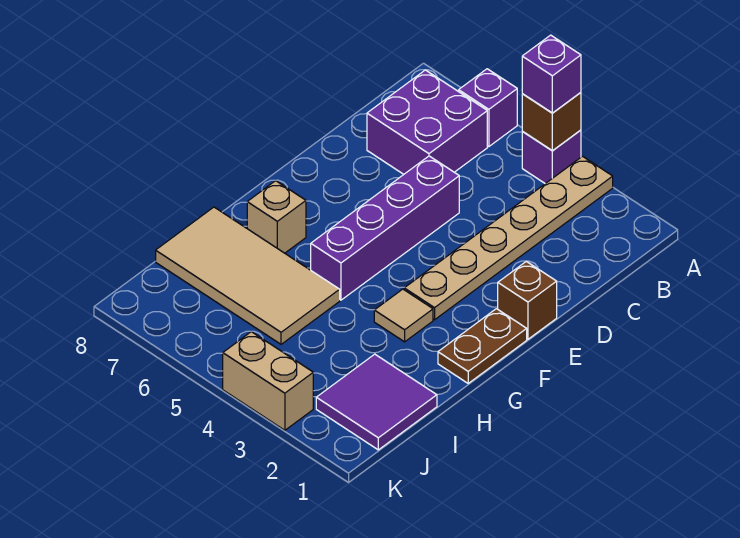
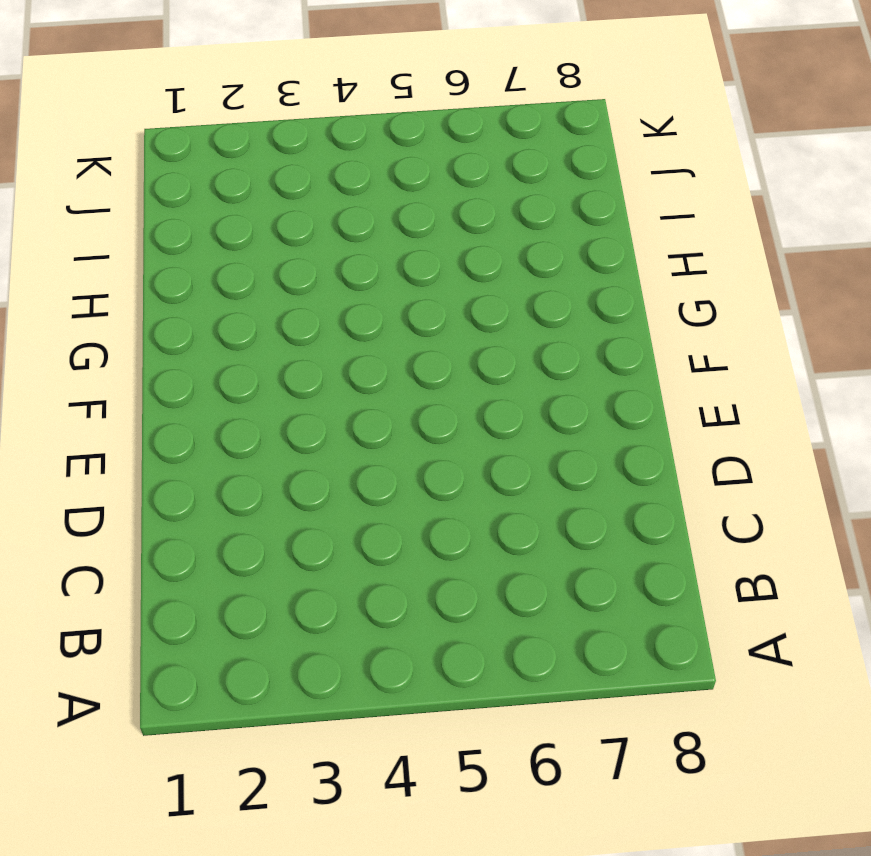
none -> tan plate A3:F3 level 1
none -> purple brick A4 level 1
none -> purple brick A6 level 1

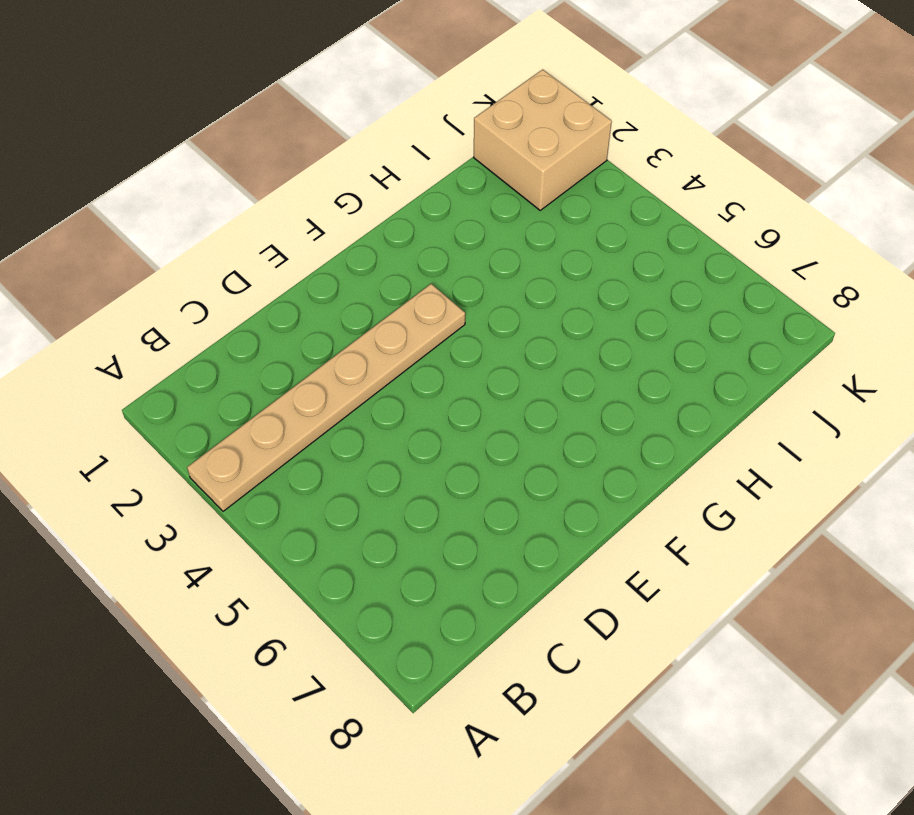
tan brick J1:K2 level 1 -> purple tile I1:J2 level 1
none -> purple brick A4 level 1
none -> purple brick A6 level 1
none -> purple brick B6:C7 level 1

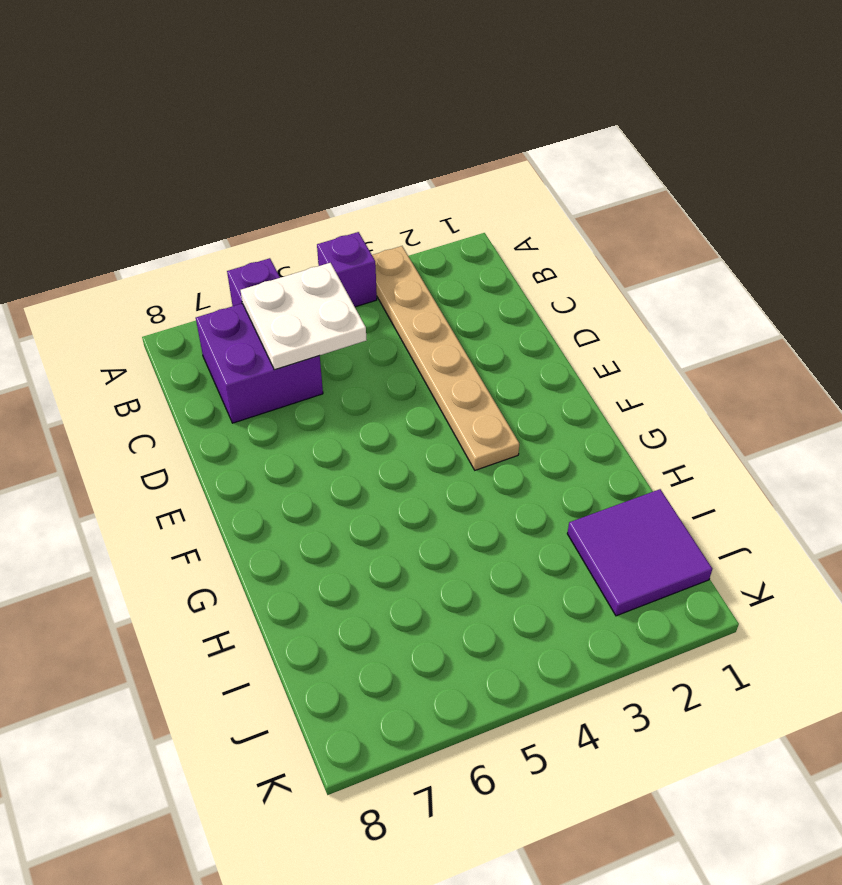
white plate B5:C6 level 2 -> none
none -> purple brick D5:G5 level 1
none -> brown brick E1 level 1
none -> brown plate F1:G1 level 1

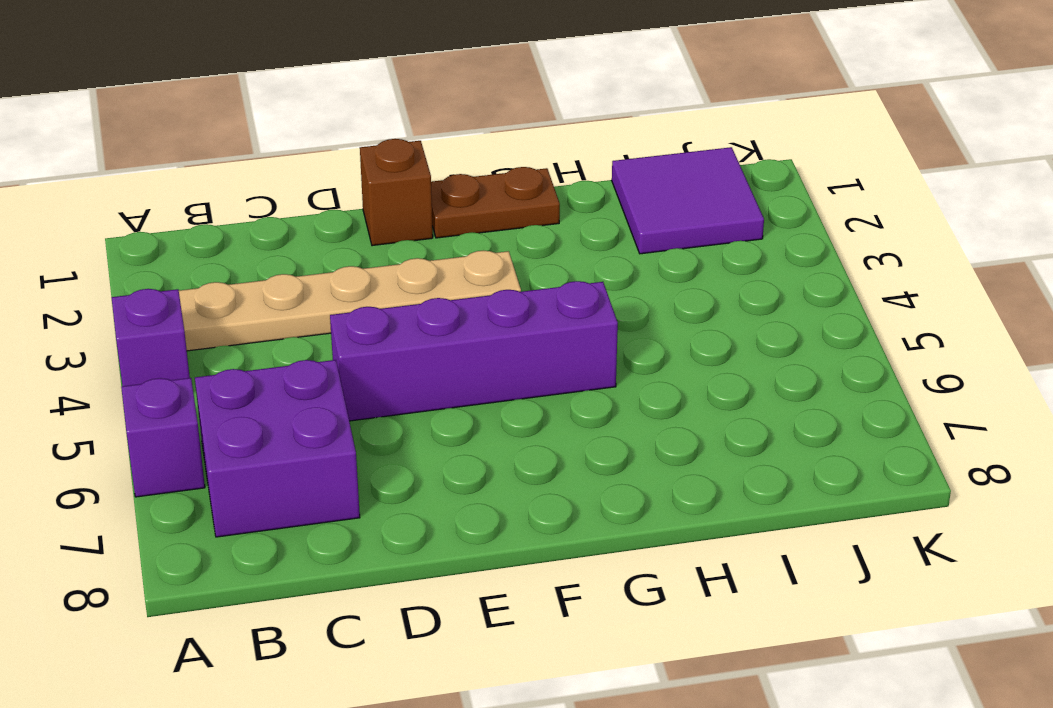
none -> tan tile G3 level 1
none -> tan brick G7 level 1
none -> tan tile H5:I8 level 1

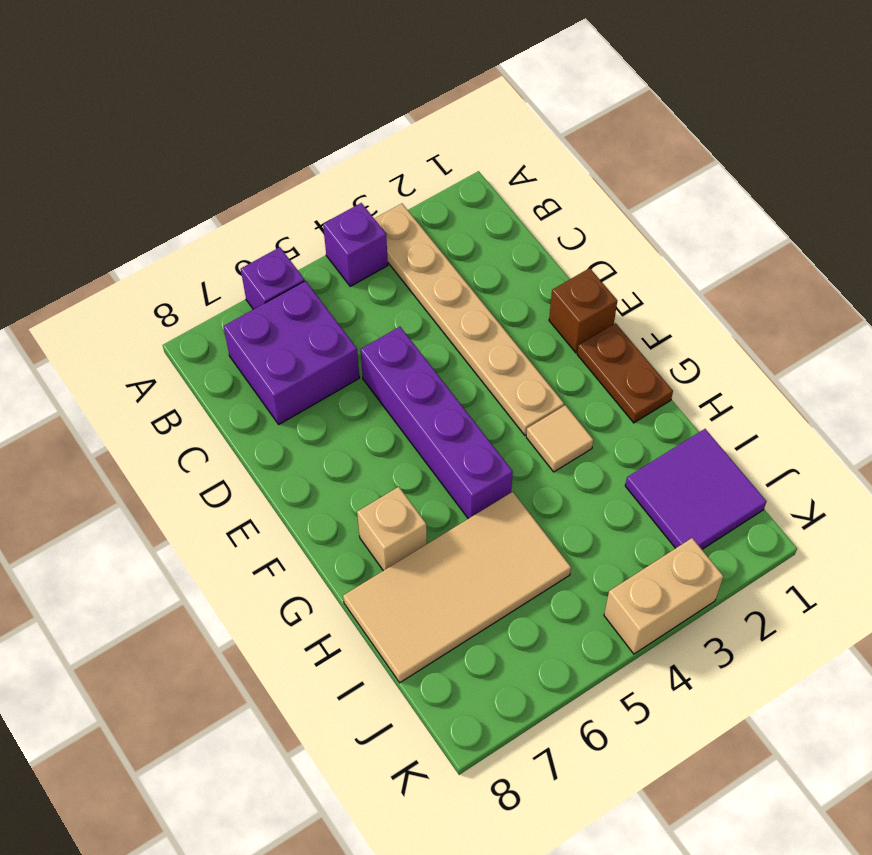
none -> brown brick A4 level 2
none -> purple brick A4 level 3

